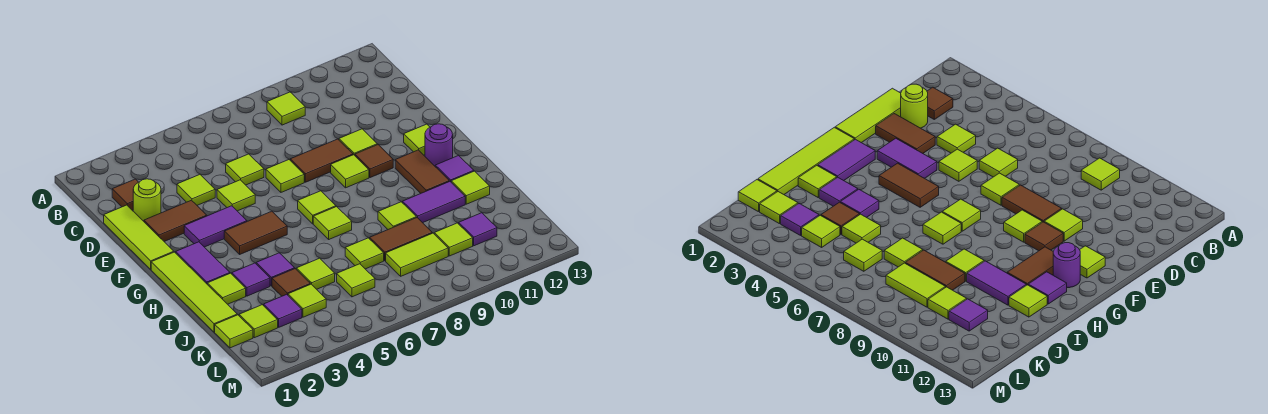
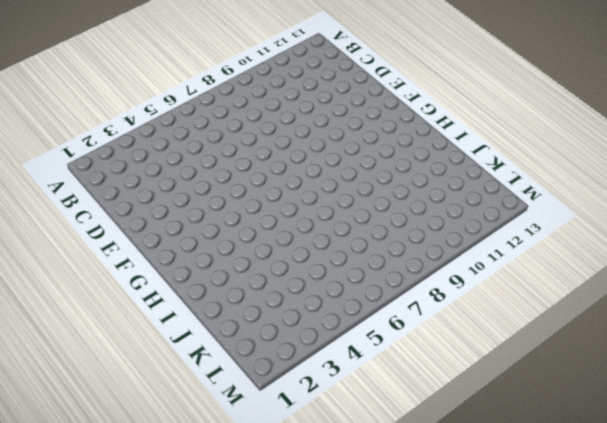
none -> lime tile B9 level 1
none -> brown tile C2 level 1
none -> lime tile D1:F1 level 1
none -> lime round brick D2 level 1

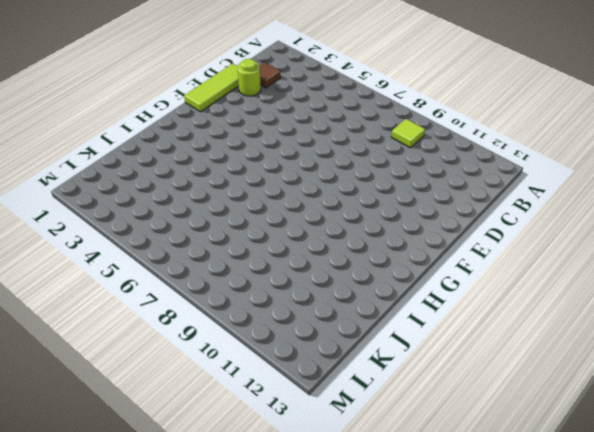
none -> lime tile D4 level 1
none -> lime tile D6 level 1
none -> brown tile E2:E3 level 1
none -> lime tile E5 level 1

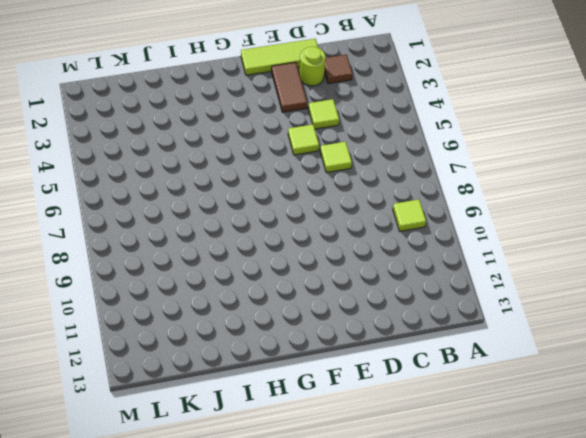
none -> lime tile E7 level 1
none -> brown tile E8:E9 level 1
none -> lime tile E10 level 1
none -> purple tile F3:F4 level 1

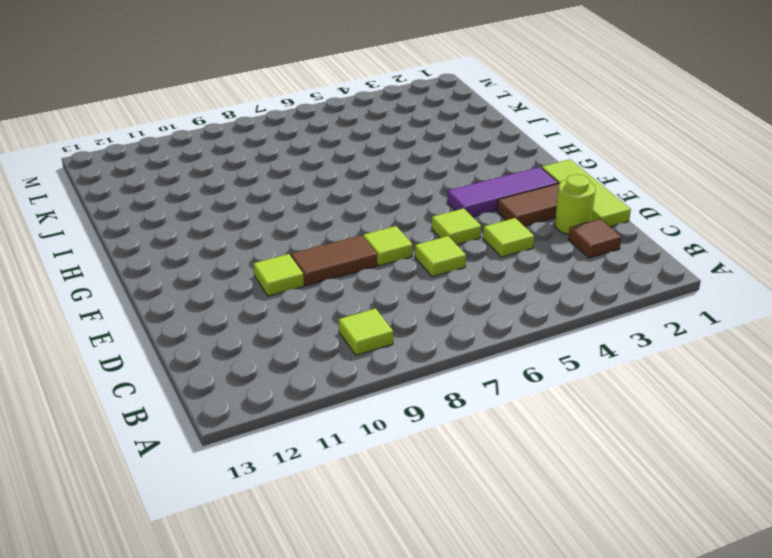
purple tile F2:F4 level 1 -> purple tile F3:F4 level 1
none -> lime tile F9 level 1
none -> brown tile F10 level 1
none -> lime tile F12 level 1
none -> lime tile G1:J1 level 1

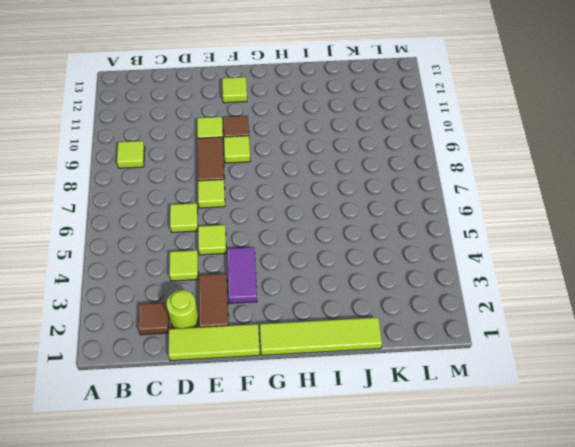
none -> purple tile G2:H2 level 1
none -> brown tile G4:G5 level 1
none -> lime tile G7 level 1
none -> brown tile G11:H11 level 1

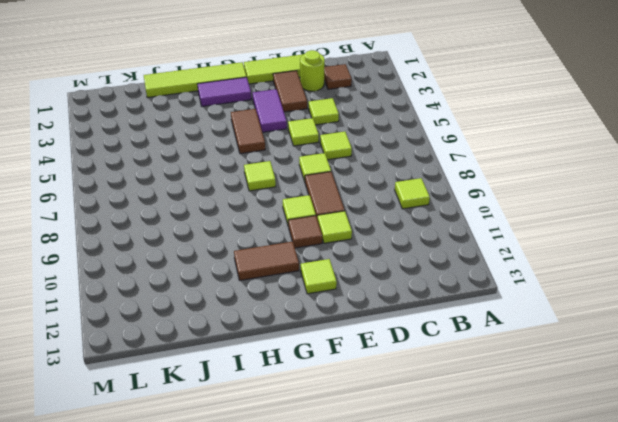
none -> purple round brick G12 level 1
none -> lime tile H7 level 1
none -> purple tile H12 level 1
none -> lime tile I2 level 1

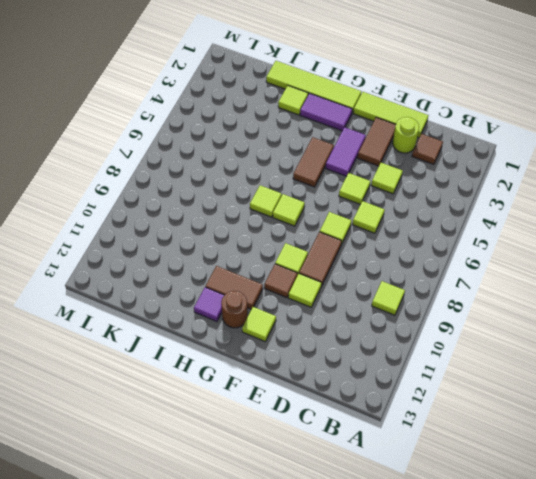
brown round brick G12 level 1 -> purple round brick G12 level 1
none -> purple tile I3 level 1
none -> purple tile I4 level 1
none -> lime tile I9 level 1
none -> purple tile I10:I11 level 1

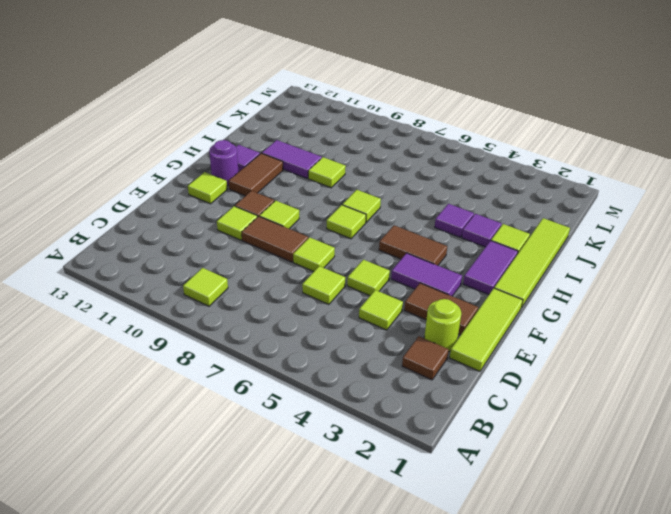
none -> lime tile I12 level 1
none -> brown tile J4 level 1
none -> lime tile J5 level 1
none -> lime tile J7 level 1

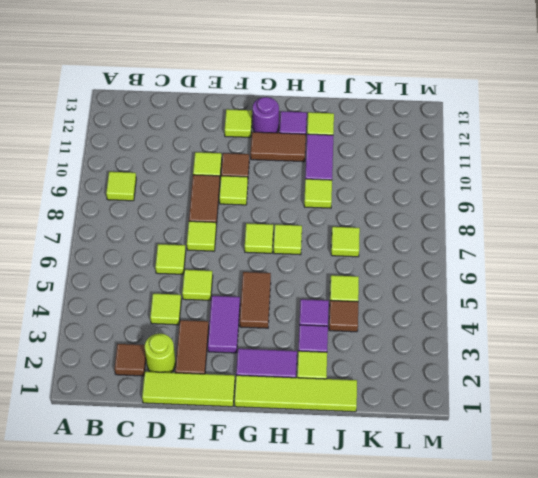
none -> brown tile J8:J9 level 1
none -> lime tile K1 level 1
none -> lime tile K2 level 1
none -> purple tile K3 level 1

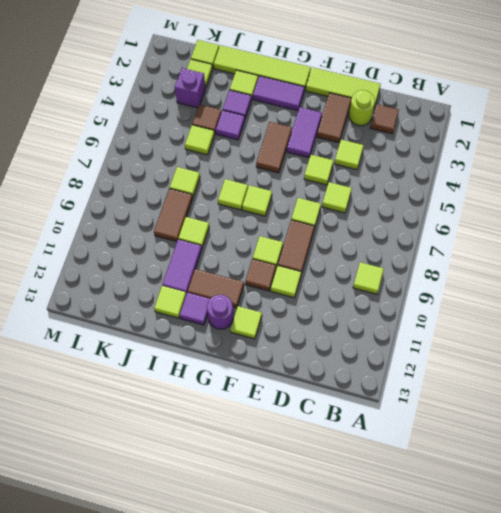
purple brick K3 level 1 -> purple tile K3 level 1
none -> lime tile K4 level 1
none -> lime tile K6 level 1
none -> lime tile K8:K9 level 1
none -> lime tile K10 level 1

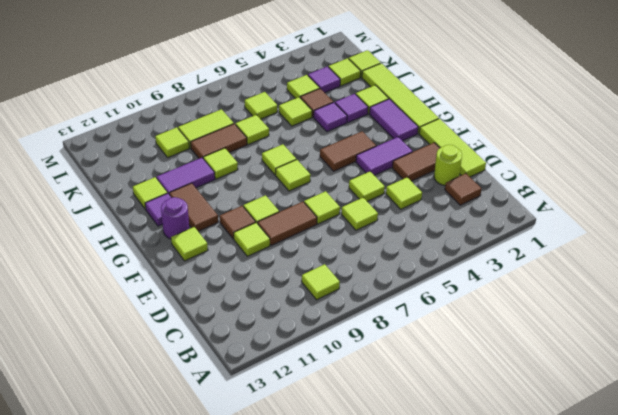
none -> purple tile K11 level 1

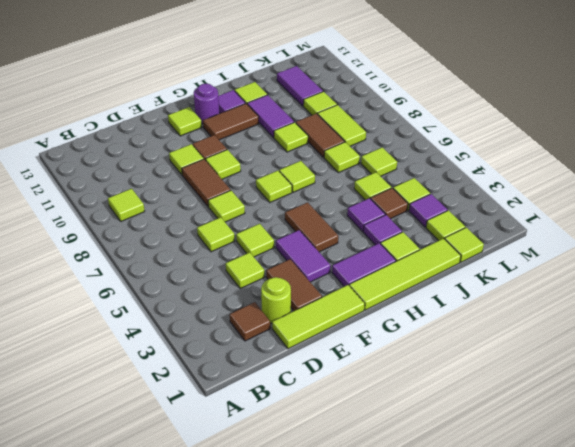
purple tile K11:K12 level 1 -> purple tile K11 level 1

